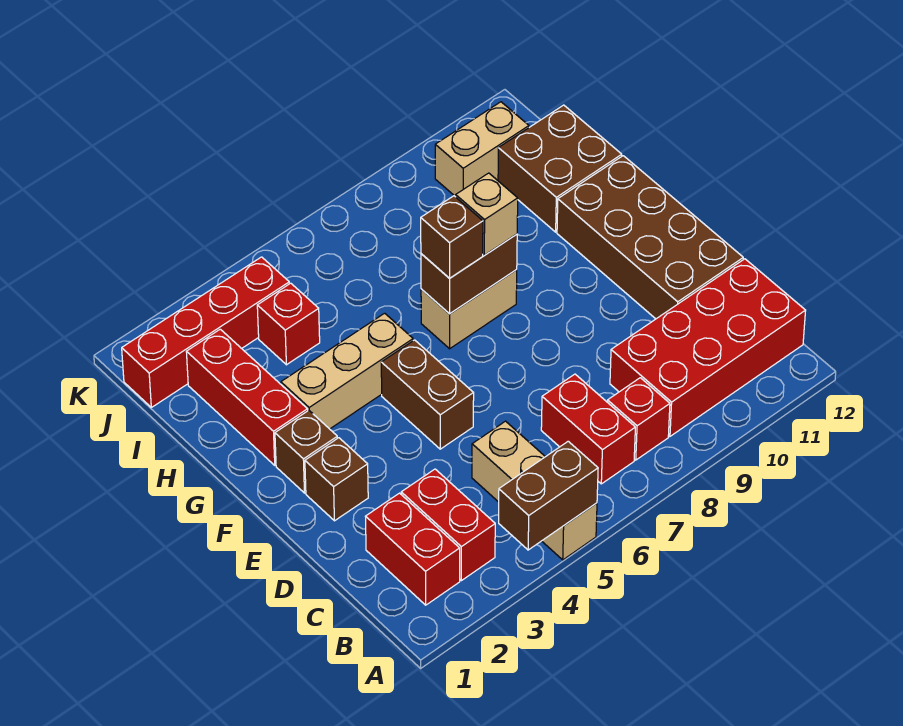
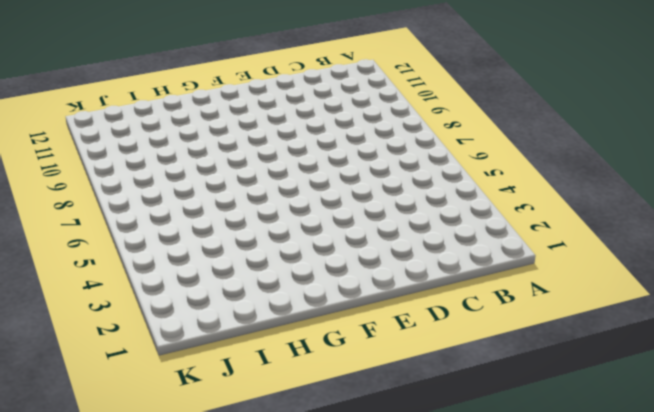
none -> tan brick A5:C5 level 1
none -> red brick B2:C2 level 1
none -> red brick B3:C3 level 1

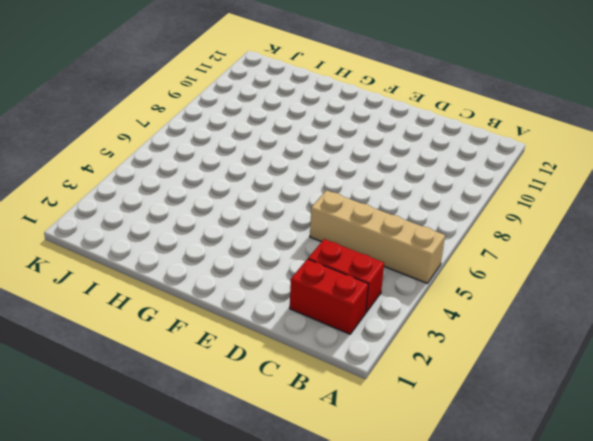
tan brick A5:D5 level 1 -> tan brick A5:C5 level 1
none -> red brick B7:C7 level 1
none -> red brick B8 level 1
none -> red brick B9:C12 level 1

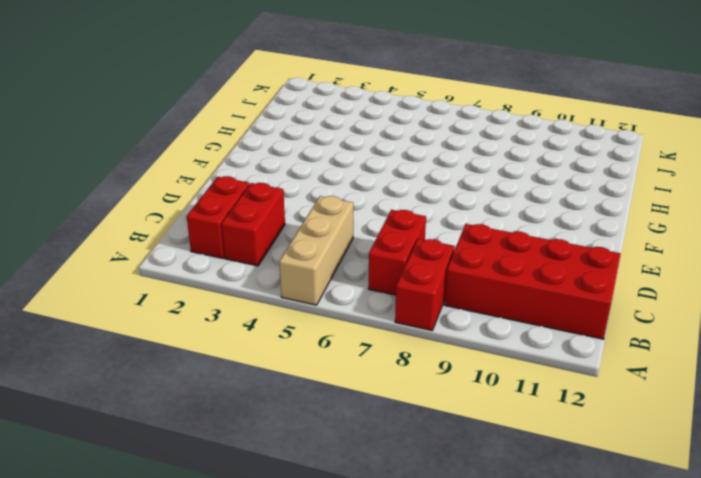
red brick A8:B8 level 1 -> red brick B8 level 1
none -> brown brick D11:G12 level 1
none -> brown brick E2 level 1
none -> brown brick E5:F5 level 1

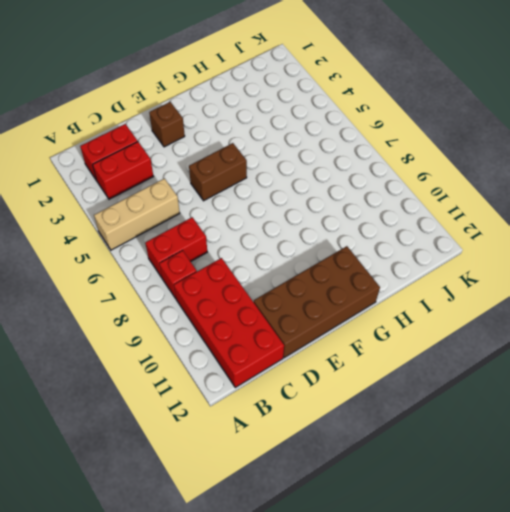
none -> brown brick F2 level 1
none -> red brick G2:I2 level 1
none -> tan brick G3:G5 level 1

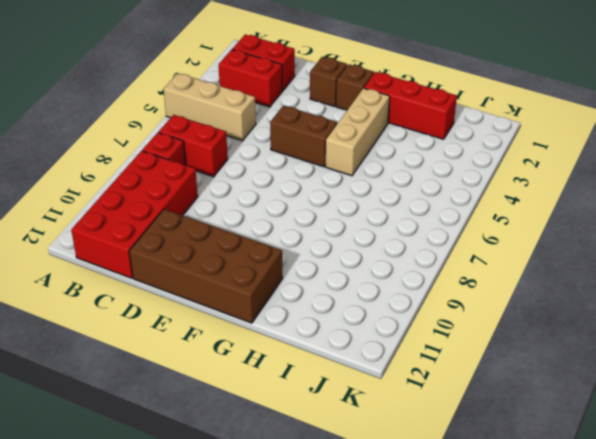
none -> tan brick G7:G8 level 1
none -> brown brick H11:I12 level 1
none -> red brick I4 level 1

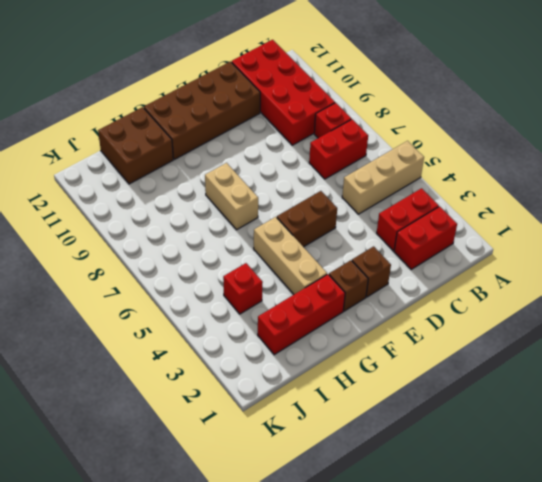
none -> red brick J1:J4 level 1
none -> tan brick J10:J11 level 1
none -> brown brick A4:A5 level 2

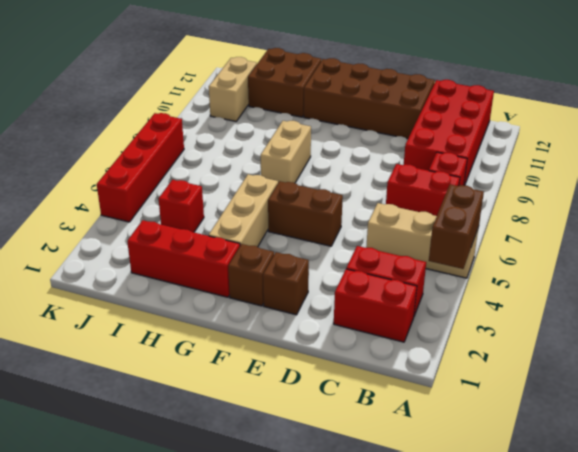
red brick K4:K7 level 1 -> red brick J1:J4 level 1
none -> brown brick G7:G8 level 2
none -> brown brick G7 level 3
none -> tan brick G8 level 3

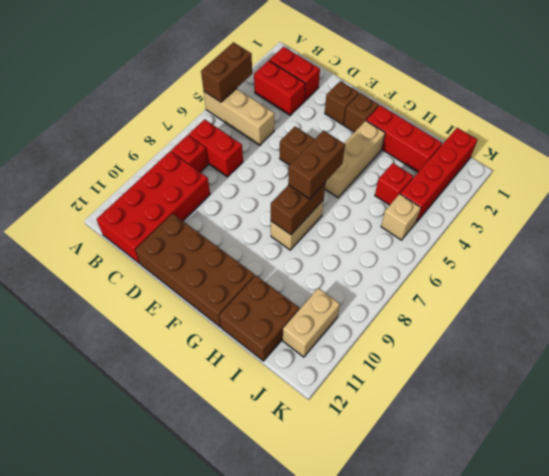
brown brick G6:G7 level 3 -> brown brick G7 level 3
tan brick J5 level 1 -> tan brick G8 level 3

